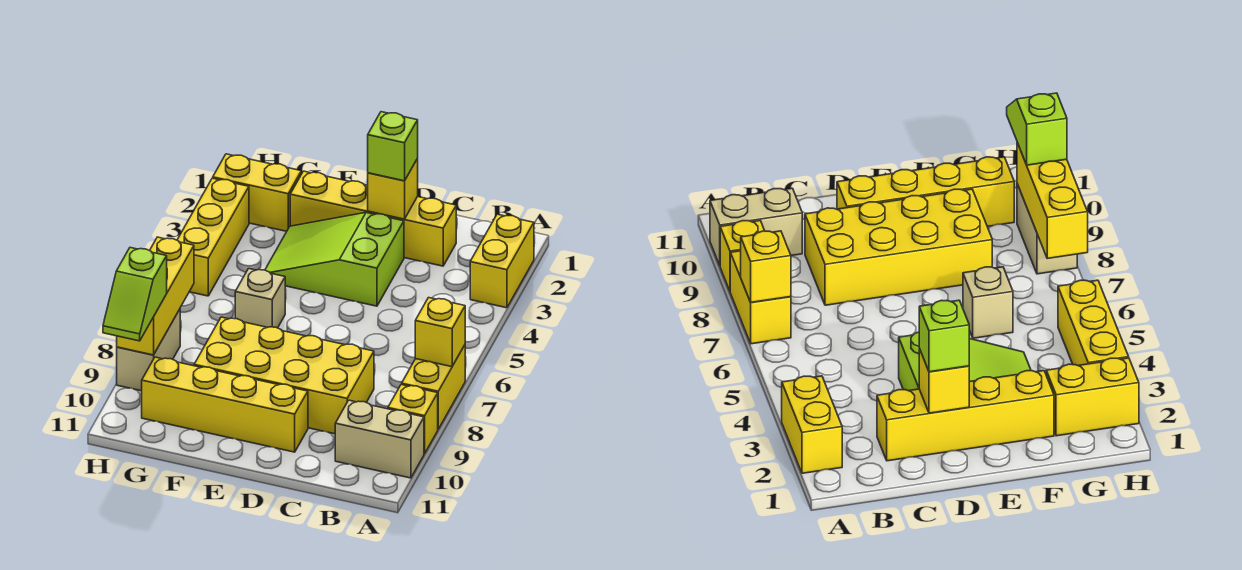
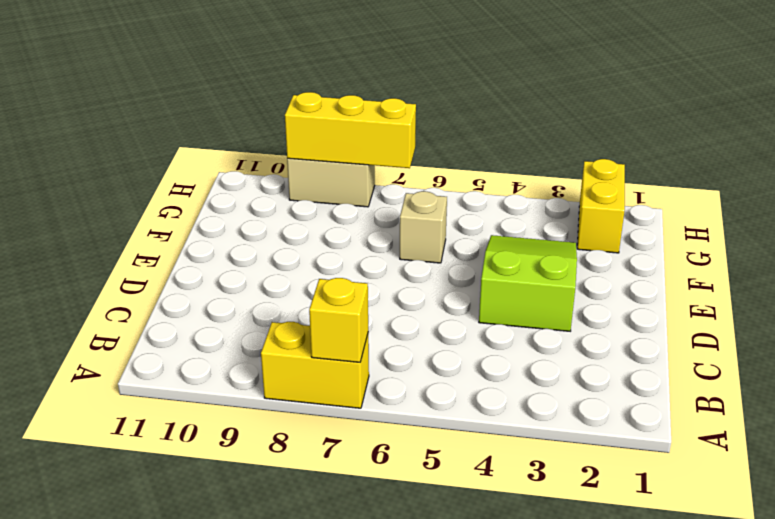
none -> yellow brick A2:A3 level 1
none -> yellow brick A9 level 1
none -> tan brick A10:B10 level 1

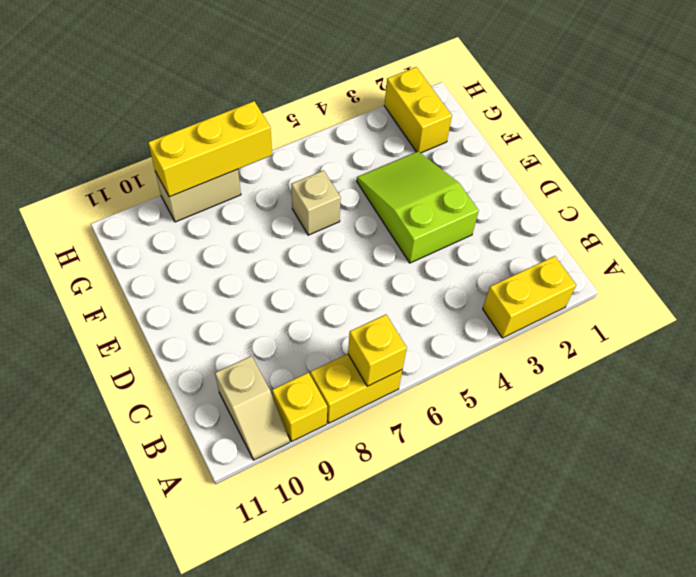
tan slope A10:B10 level 1 top B -> tan brick A10:B10 level 1
none -> yellow brick C2:F2 level 1
none -> yellow brick C8:F9 level 1
none -> yellow brick D10:G10 level 1

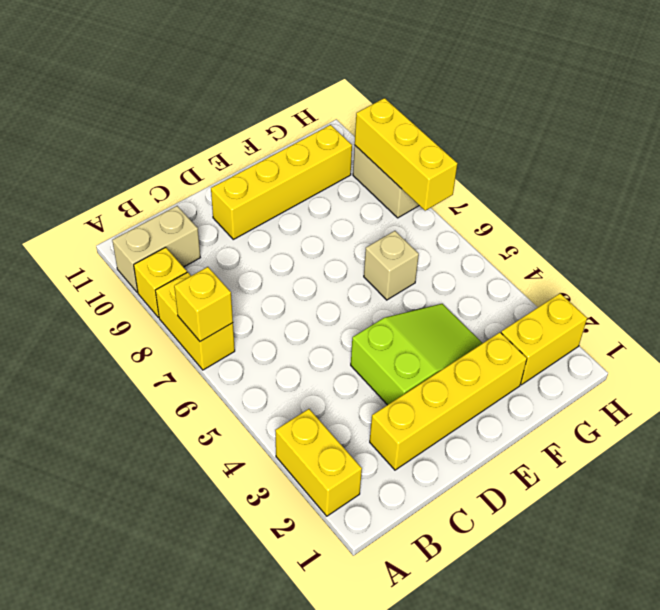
none -> yellow brick C8:F9 level 1
none -> yellow brick H3:H5 level 1
none -> yellow brick D2 level 2

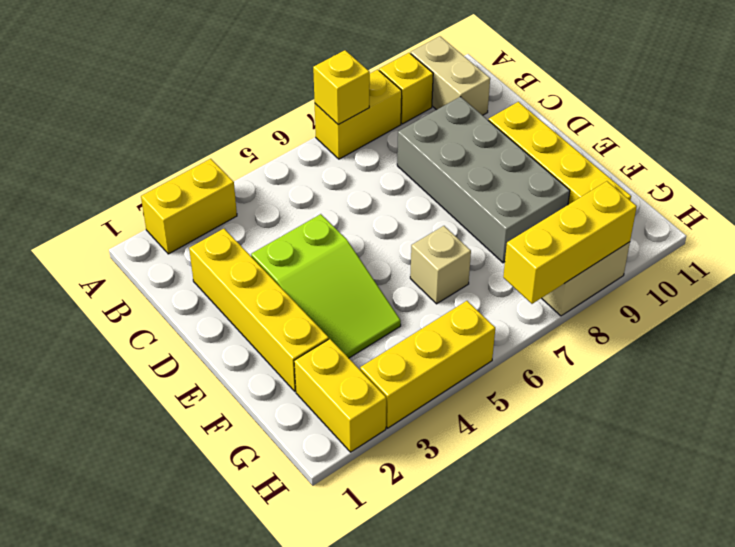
grey brick C8:F9 level 1 -> yellow brick C8:F9 level 1
none -> yellow brick D2 level 2
none -> lime brick D2 level 3
none -> lime slope H9:H10 level 3 top 9

